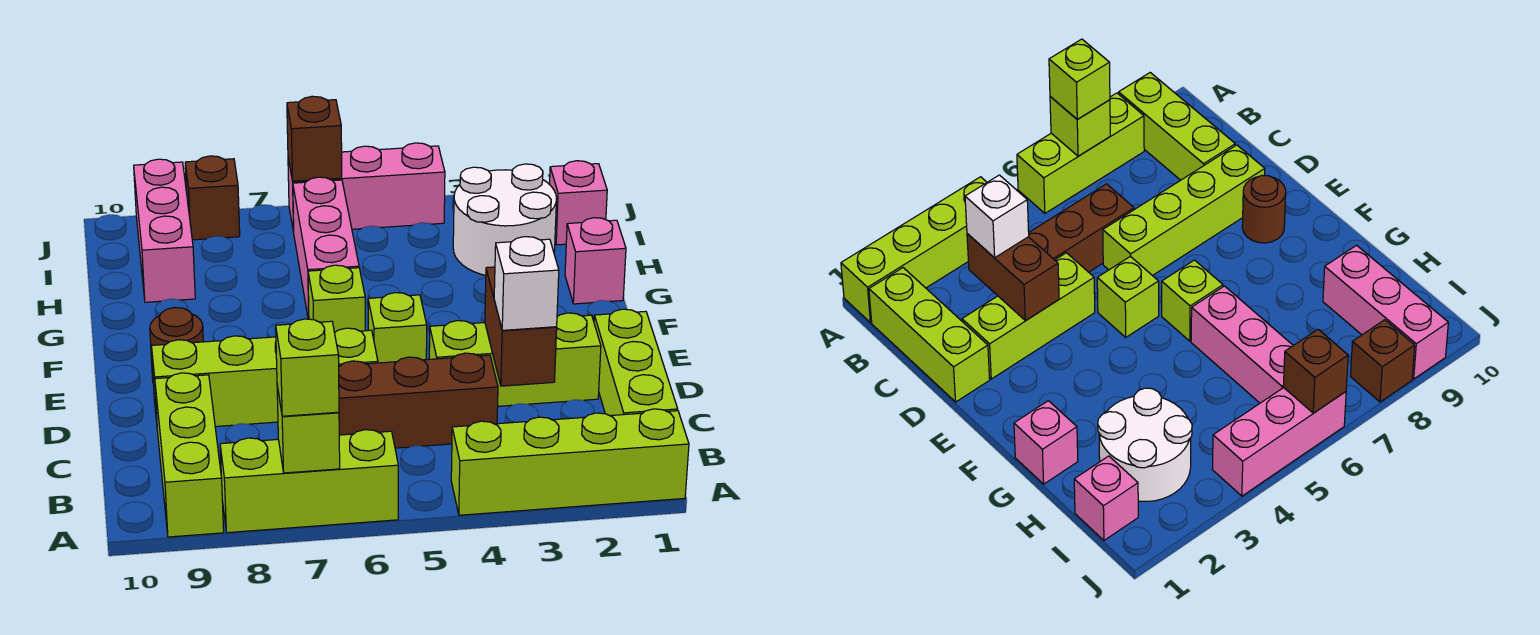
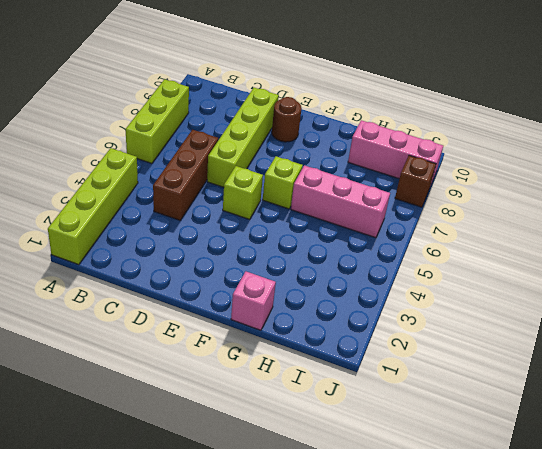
none -> lime brick A9:C9 level 1
none -> lime brick B1:D1 level 1
none -> lime brick D2:D4 level 1

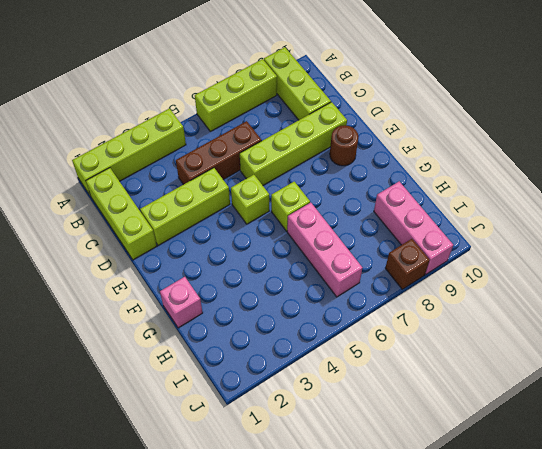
none -> white round brick H2:I3 level 1
none -> pink brick I1 level 1
none -> pink brick J4:J6 level 1

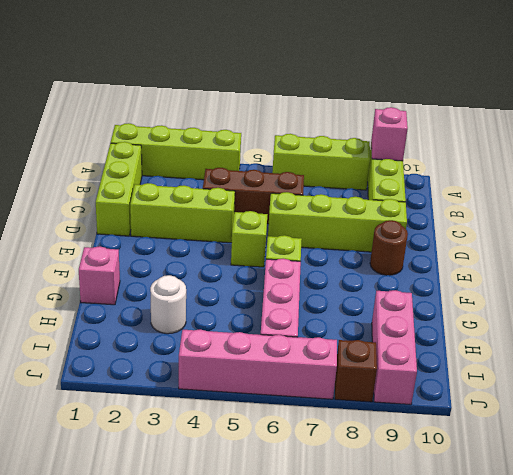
pink brick A9 level 2 -> pink brick I1 level 1
white round brick H3 level 1 -> white round brick H2:I3 level 1
pink brick J4:J7 level 1 -> pink brick J4:J6 level 1
none -> lime brick A7 level 2
none -> brown brick C3:D3 level 2
none -> brown brick J6 level 2

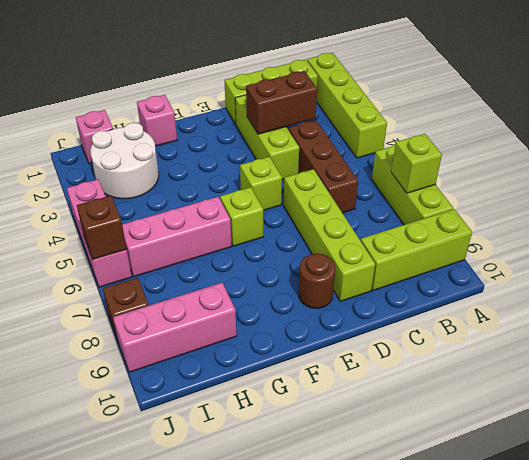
none -> lime brick A7 level 3
none -> white brick C3 level 3

